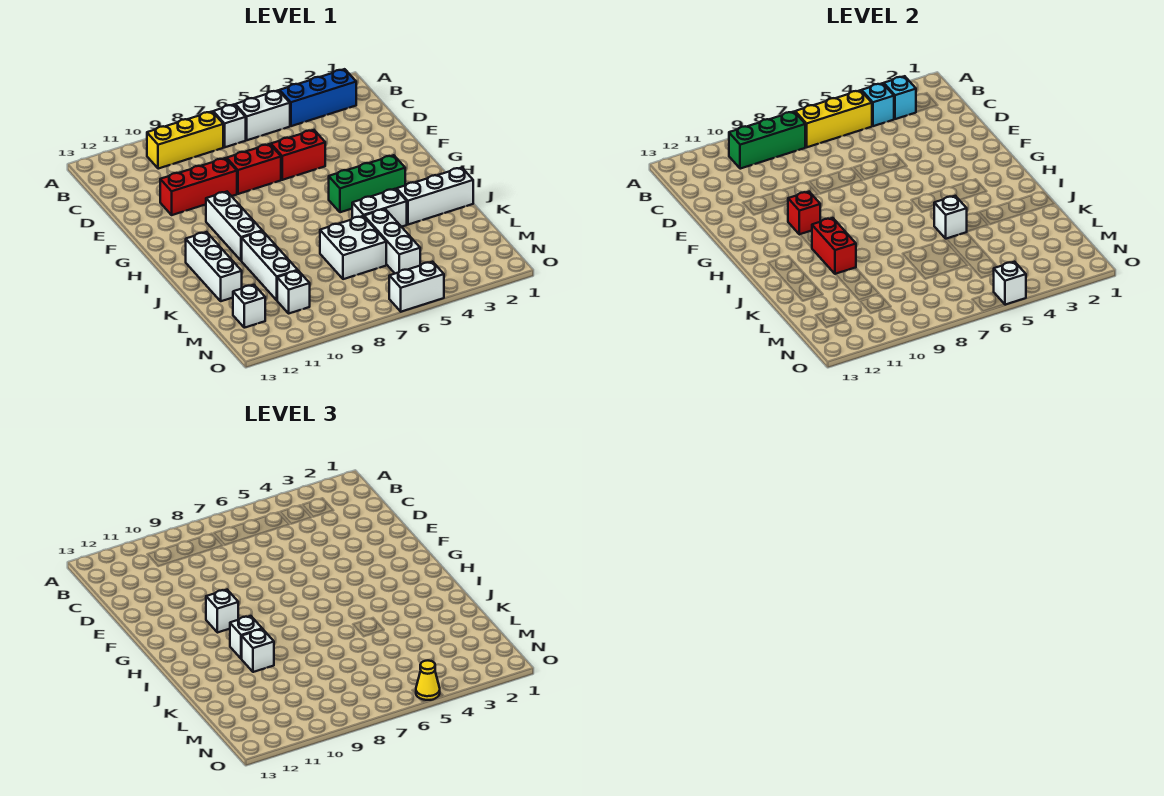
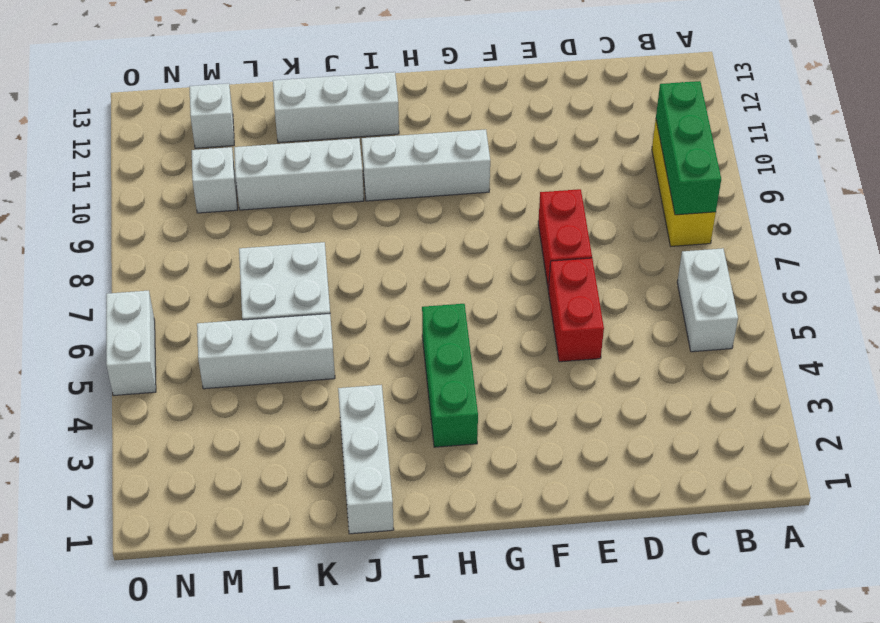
none -> blue brick B2:B4 level 1
none -> white brick B7 level 1
none -> red brick E9:E11 level 1
none -> white brick J4:J5 level 1

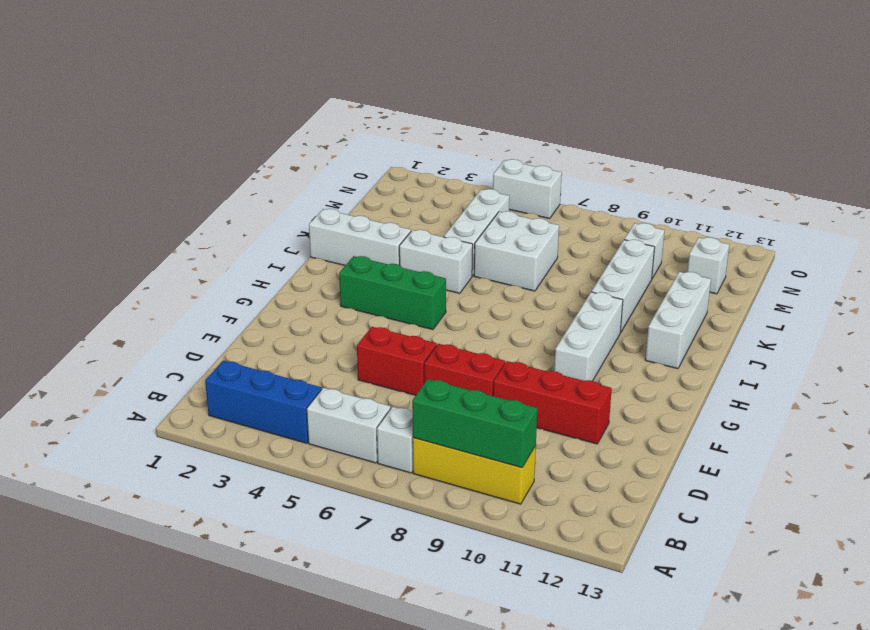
none -> cyan brick B3 level 2
none -> cyan brick B4 level 2
none -> yellow brick B5:B7 level 2
none -> red brick G10 level 2

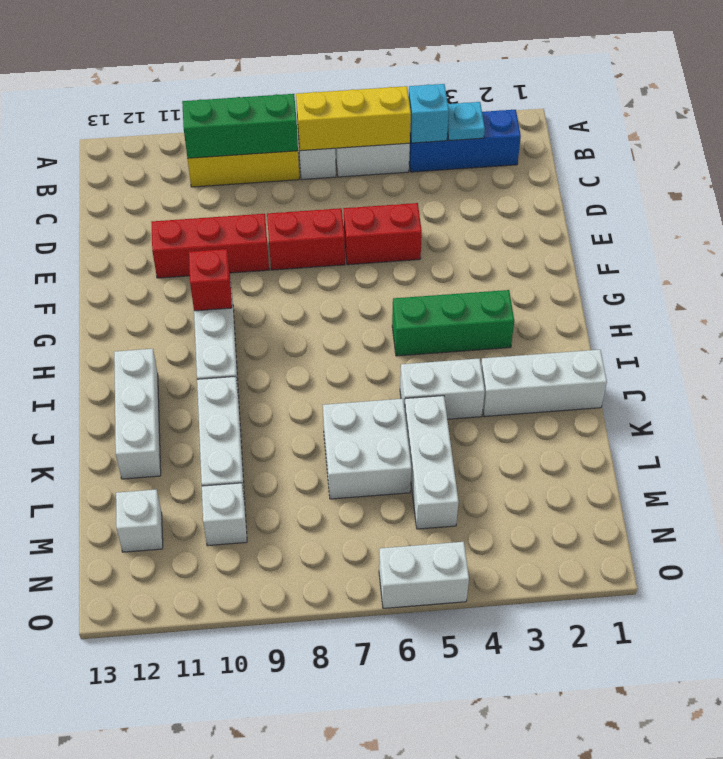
cyan plate B3 level 2 -> cyan brick B3 level 2
none -> red brick I10:J10 level 2
none -> white brick J5 level 2
none -> white brick O5 level 2
none -> white brick G10 level 3

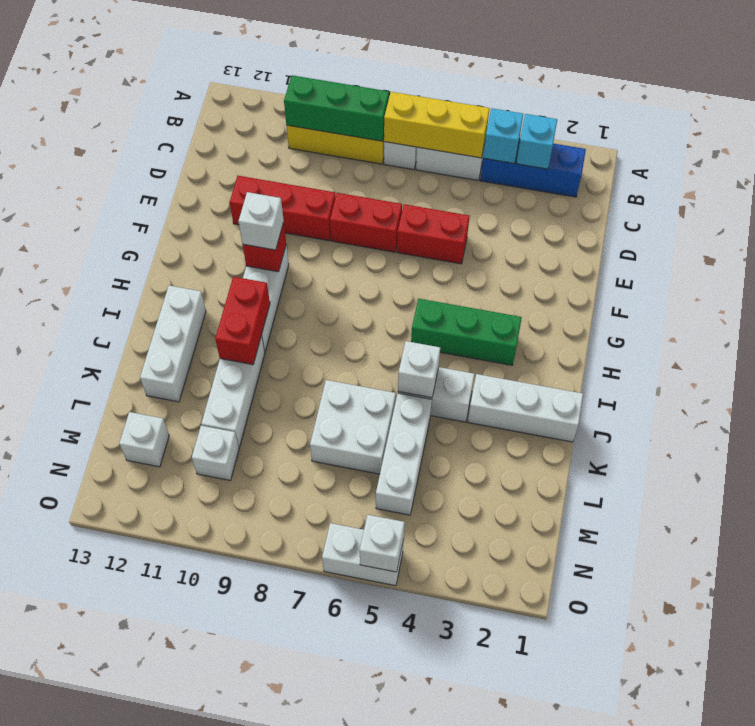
none -> white brick I10 level 3
none -> white brick J10 level 3
none -> yellow cone O5 level 3

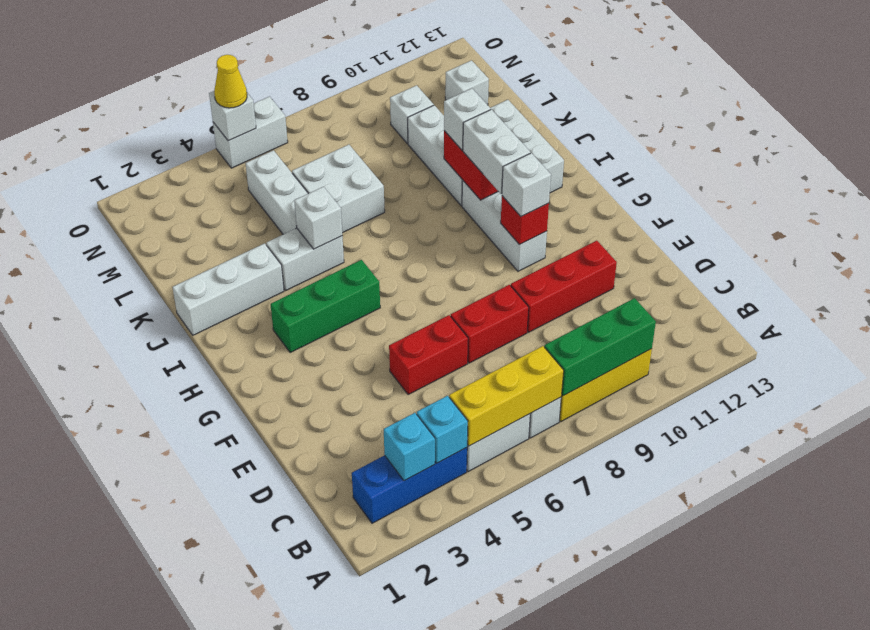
white brick H10:I10 level 3 -> white brick I10 level 3

